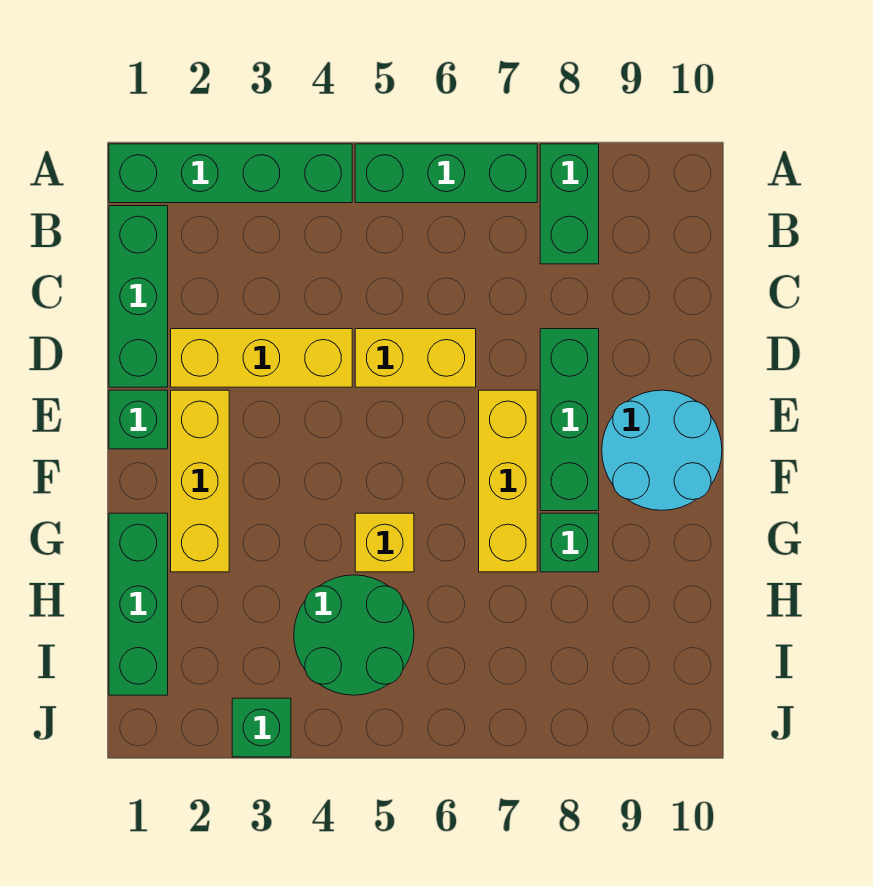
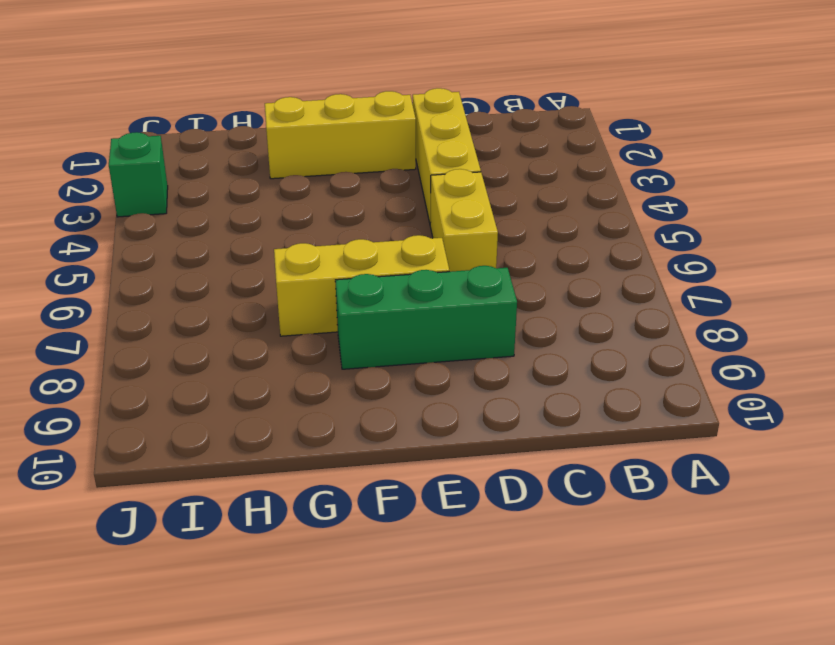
none -> green brick A1:A4 level 1
none -> green brick A5:A7 level 1
none -> green brick A8:B8 level 1

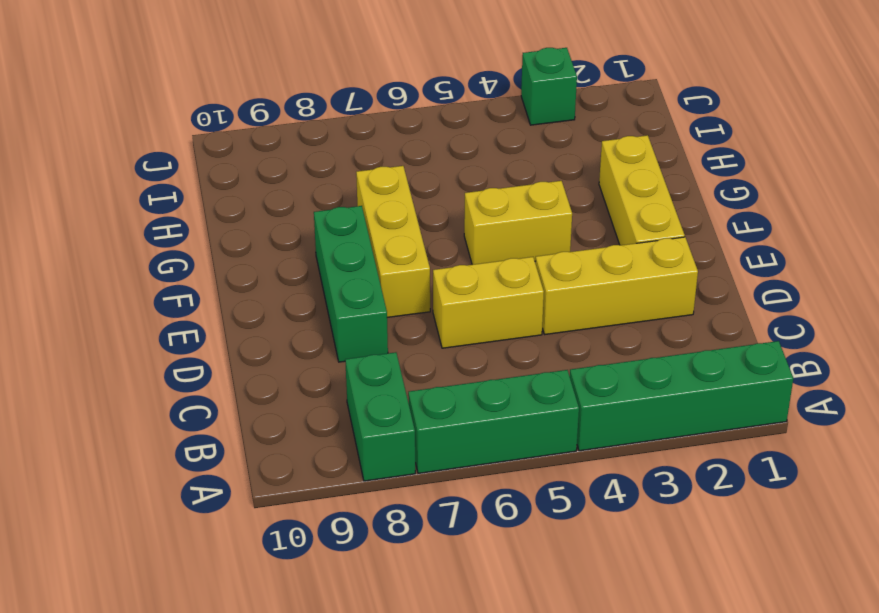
yellow brick F4:F5 level 1 -> none
none -> green brick B1:D1 level 1
none -> green brick E1 level 1
none -> cyan round brick E9:F10 level 1

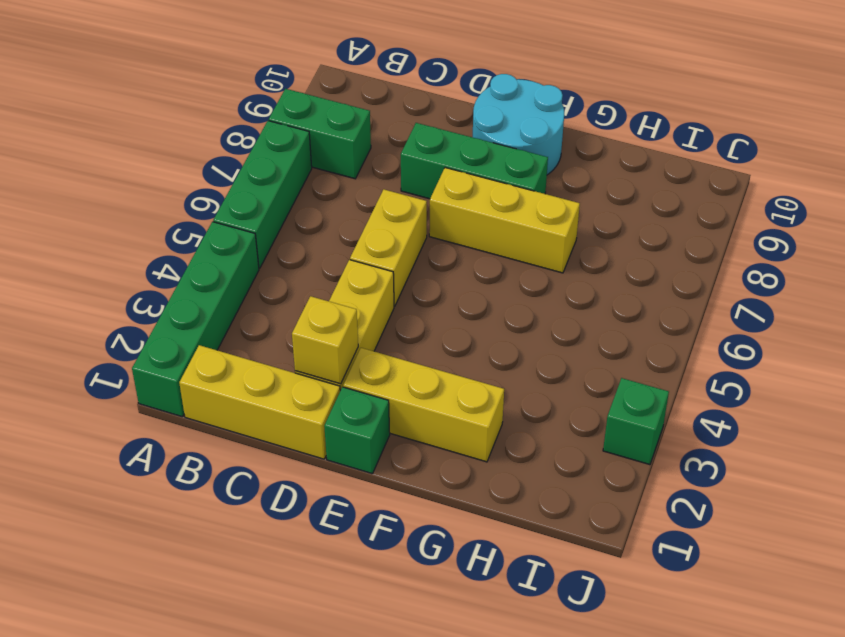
yellow brick B1:D1 level 1 -> green brick B1:D1 level 1
yellow brick D2 level 2 -> yellow brick G5 level 1
none -> green brick G1:I1 level 1
none -> green brick G8 level 1
none -> green round brick H4:I5 level 1

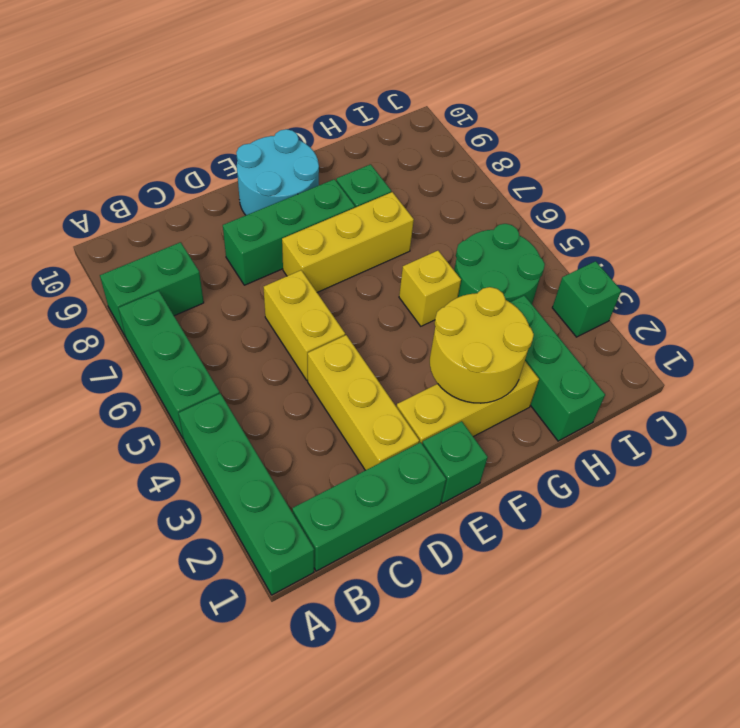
yellow round brick F2:G3 level 2 -> none
green brick H1:H3 level 1 -> green brick G1:I1 level 1

